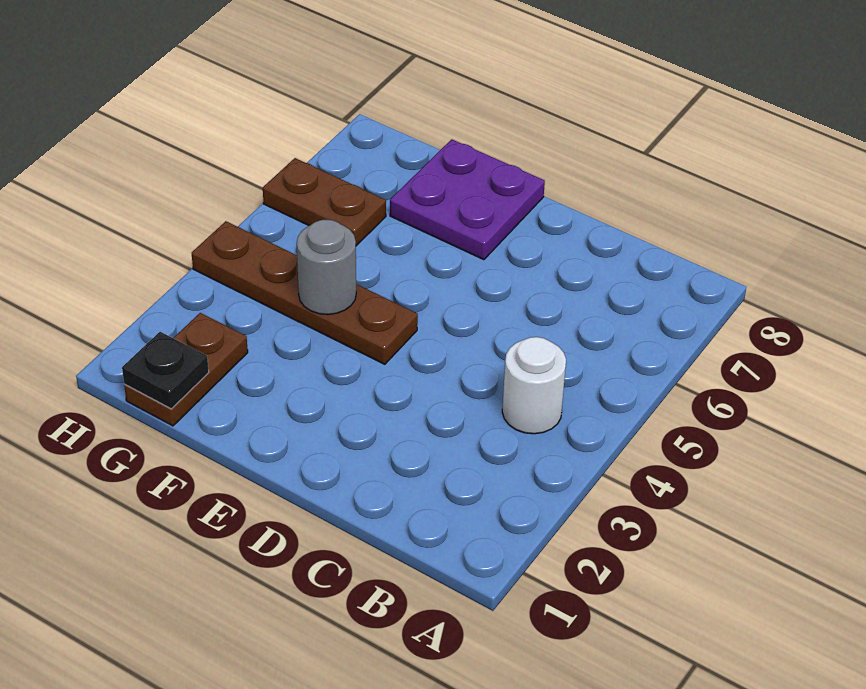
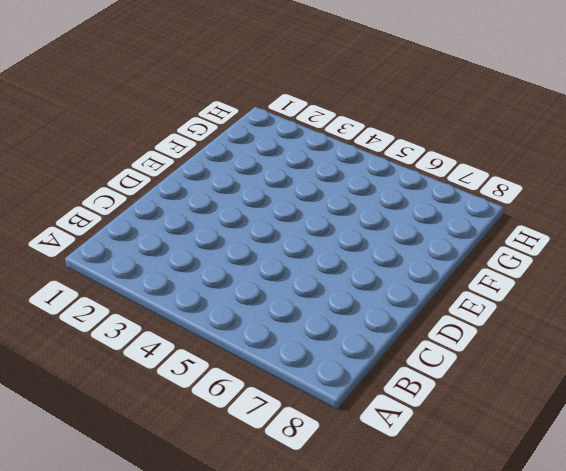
none -> white round brick B4 level 1
none -> brown plate E4:H4 level 1

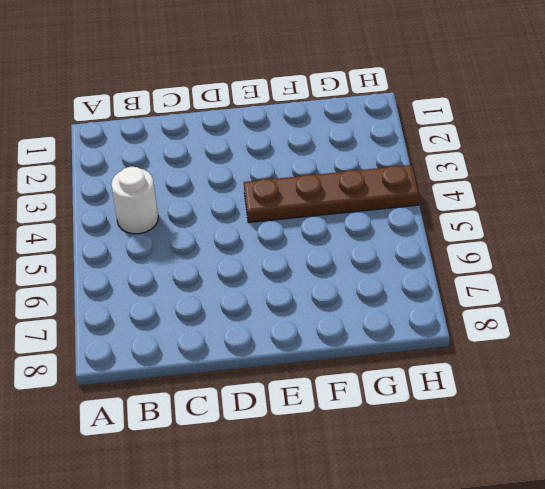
none -> purple plate E7:F8 level 1
none -> brown plate G1:G2 level 1

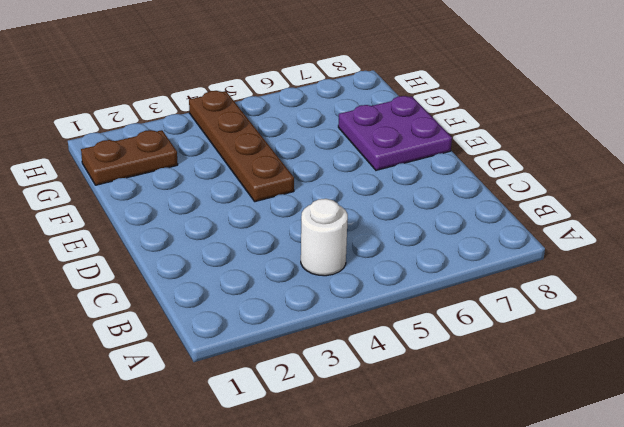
none -> brown plate G6:H6 level 1
none -> grey round brick F4 level 2

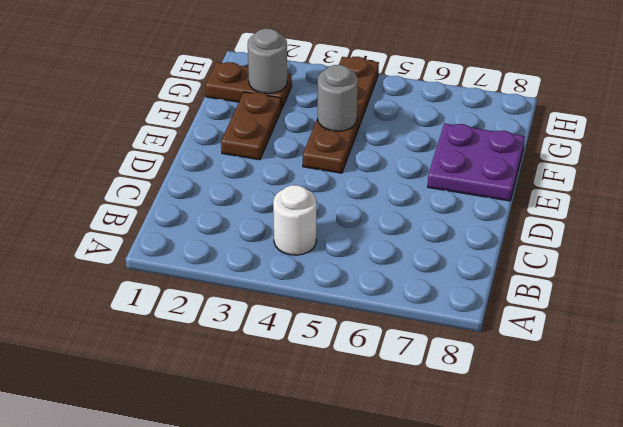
brown plate E2:F2 level 1 -> brown plate G6:H6 level 1
grey round brick G2 level 2 -> none
none -> black plate G1 level 2

